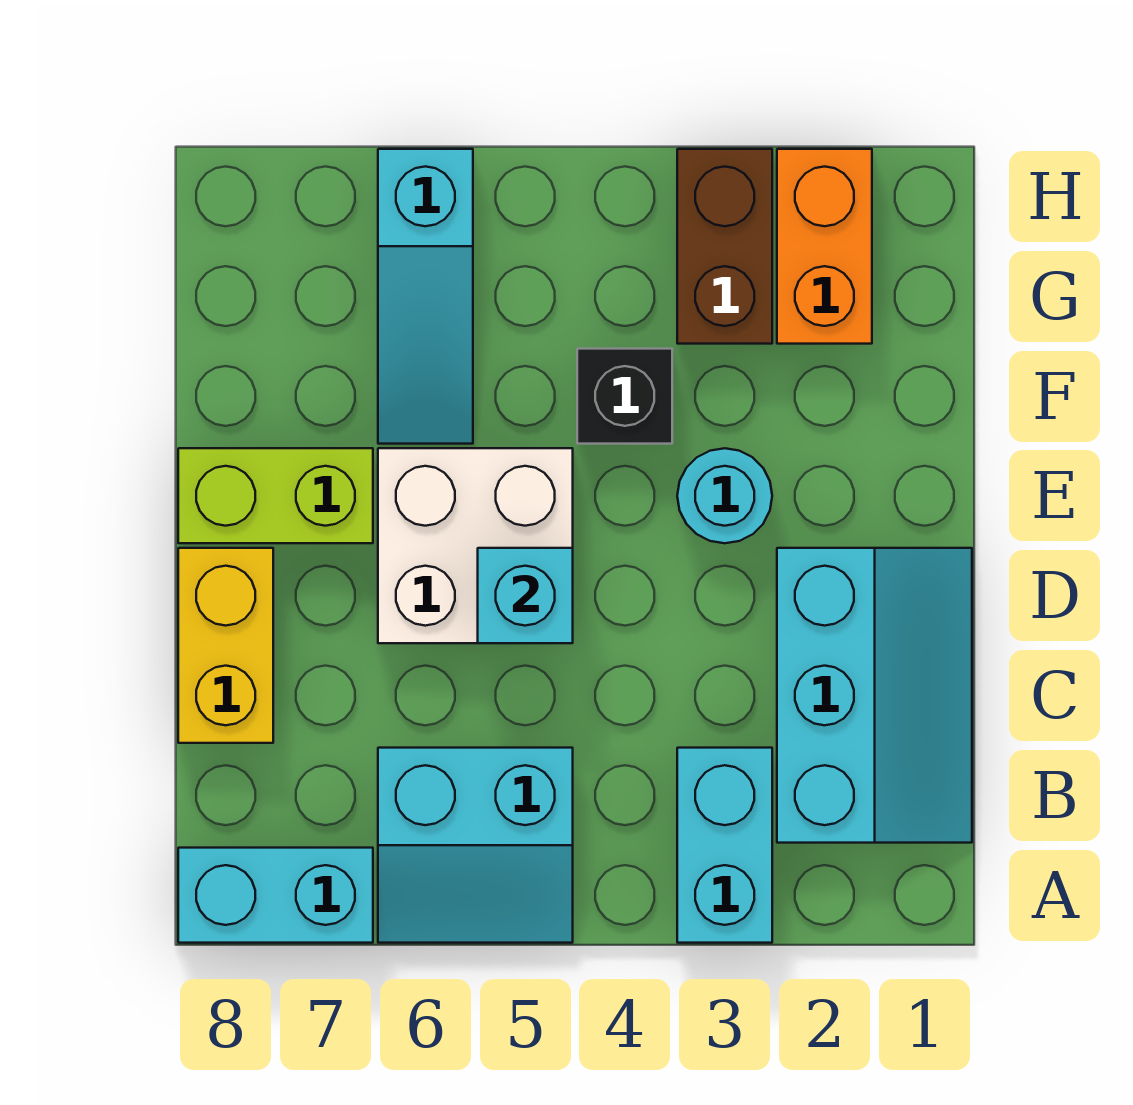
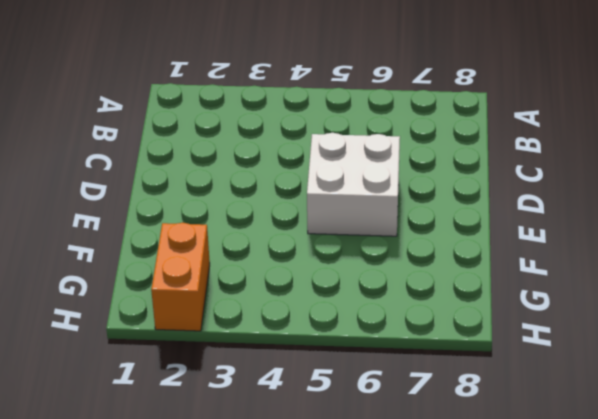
none -> cyan brick A3:B3 level 1
none -> cyan slope A5:B6 level 1 top B
none -> cyan brick A7:A8 level 1

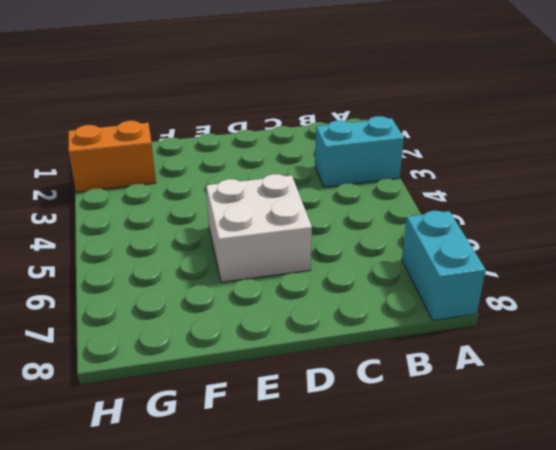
none -> cyan slope A5:B6 level 1 top B
none -> cyan slope B1:D2 level 1 top 2
none -> yellow brick C8:D8 level 1

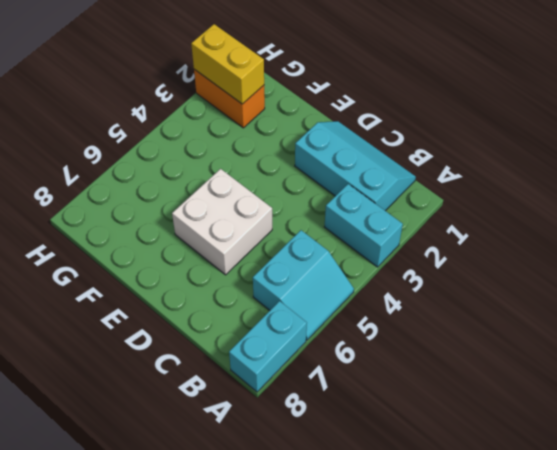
yellow brick G2:H2 level 2 -> yellow brick C8:D8 level 1
none -> cyan round brick E3 level 1
none -> lime brick E7:E8 level 1
none -> black brick F4 level 1

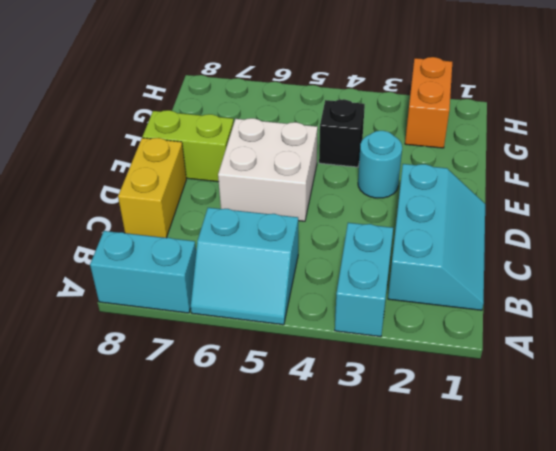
none -> cyan slope F6:H6 level 1 top H
none -> brown brick G3:H3 level 1
none -> cyan brick D5 level 2

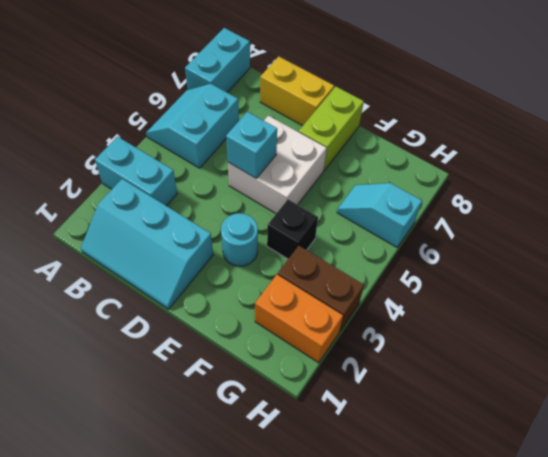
cyan slope G6:H6 level 1 top H -> cyan slope F6:H6 level 1 top H

